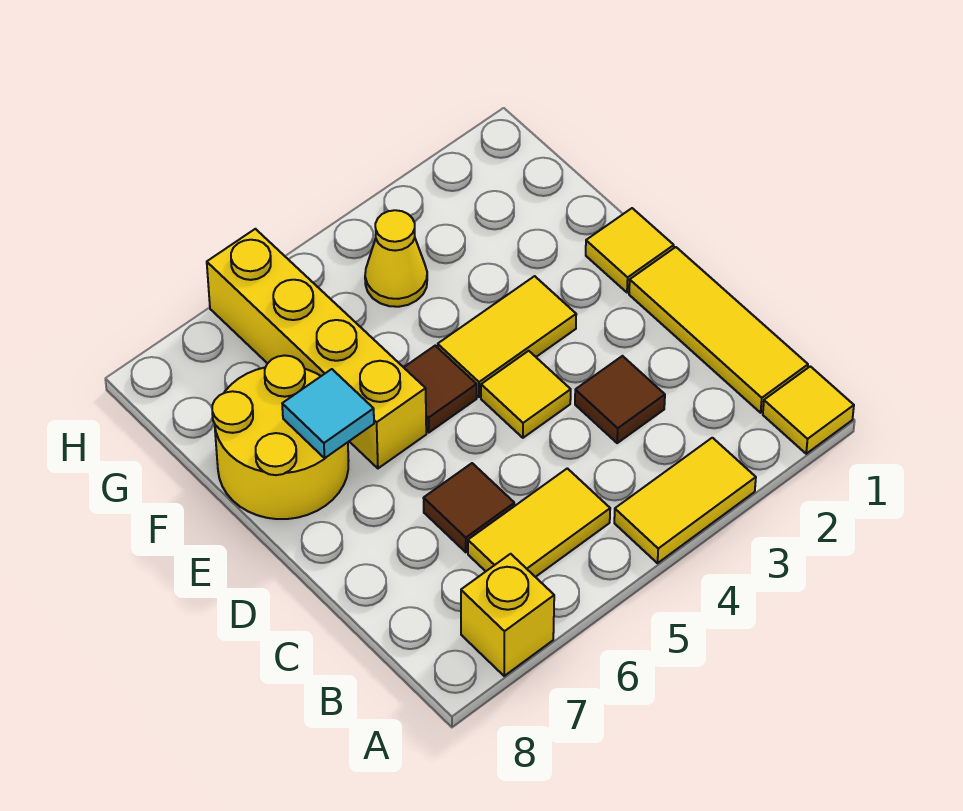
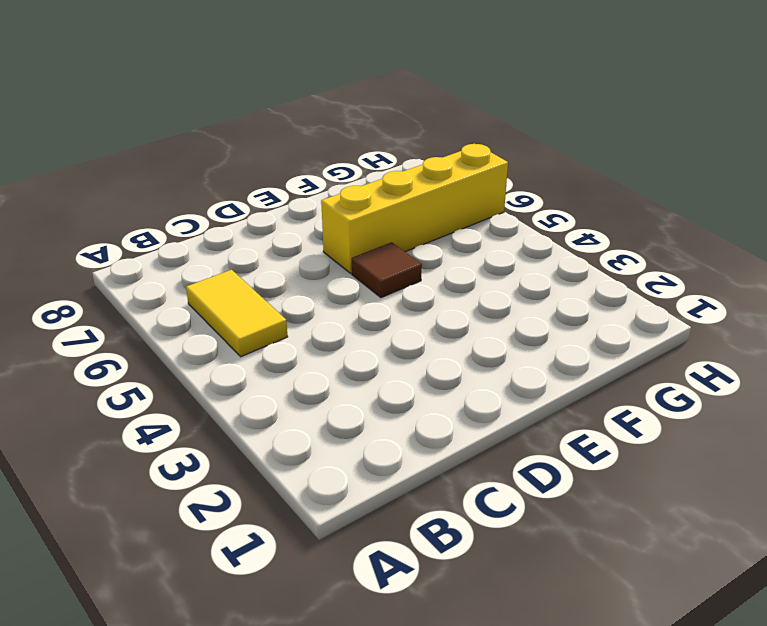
none -> yellow tile A1 level 1
none -> yellow tile A3:A4 level 1
none -> yellow brick A7 level 1

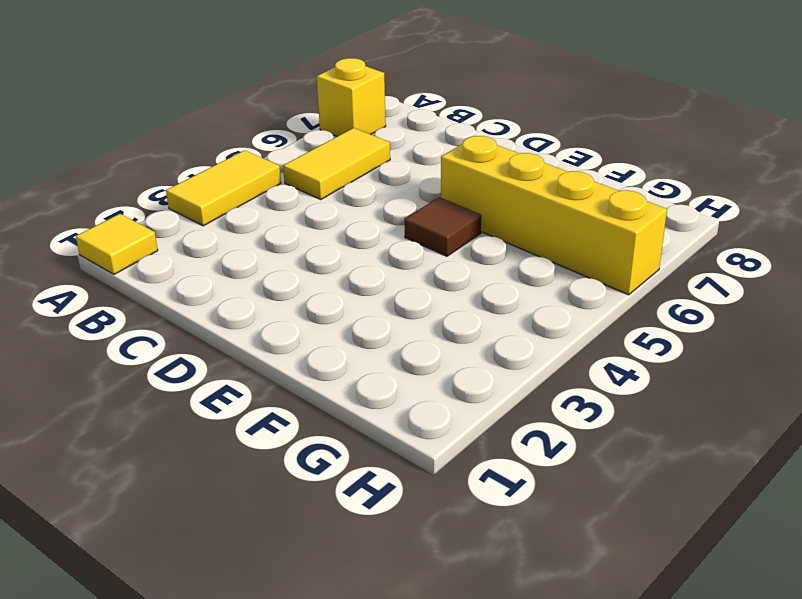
none -> yellow tile B1:D1 level 1
none -> brown tile C3 level 1
none -> brown tile C6 level 1

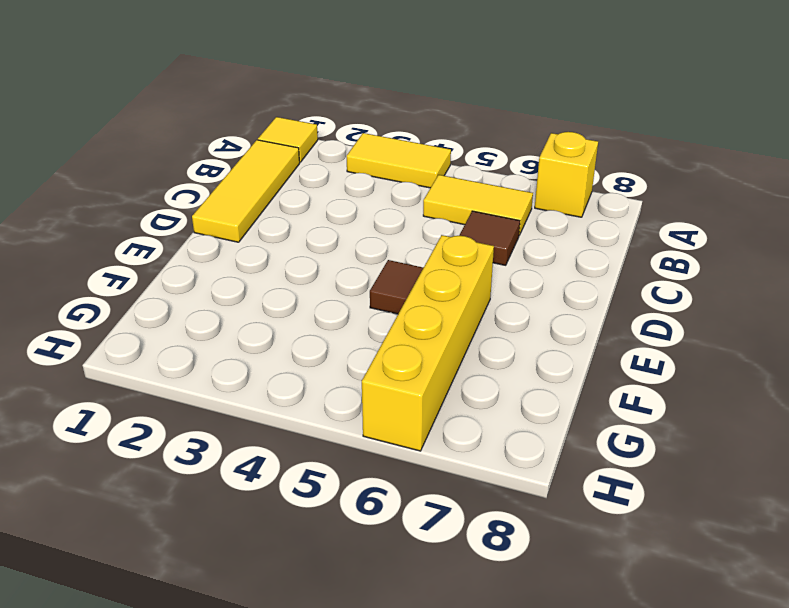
none -> brown tile C3 level 1
none -> yellow tile D4 level 1
none -> yellow tile E1 level 1

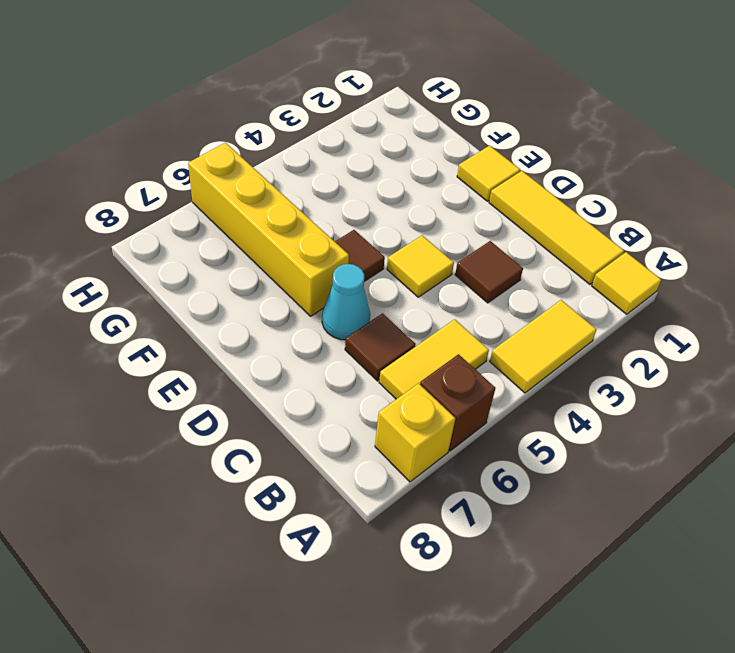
brown brick A6 level 1 -> none
cyan cone D6 level 1 -> none
none -> yellow tile E3:E4 level 1
none -> yellow round brick E7:F8 level 1
none -> yellow cone G4 level 1

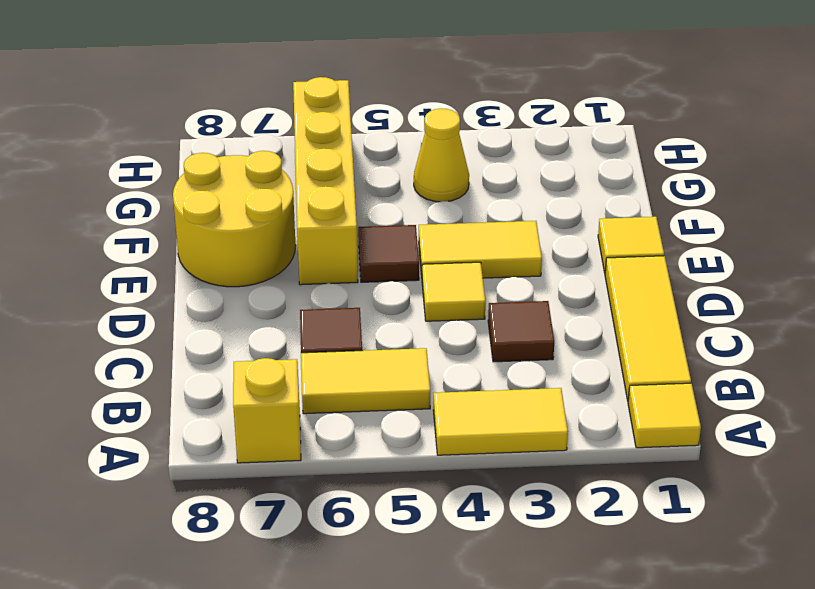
none -> cyan tile E7 level 2

